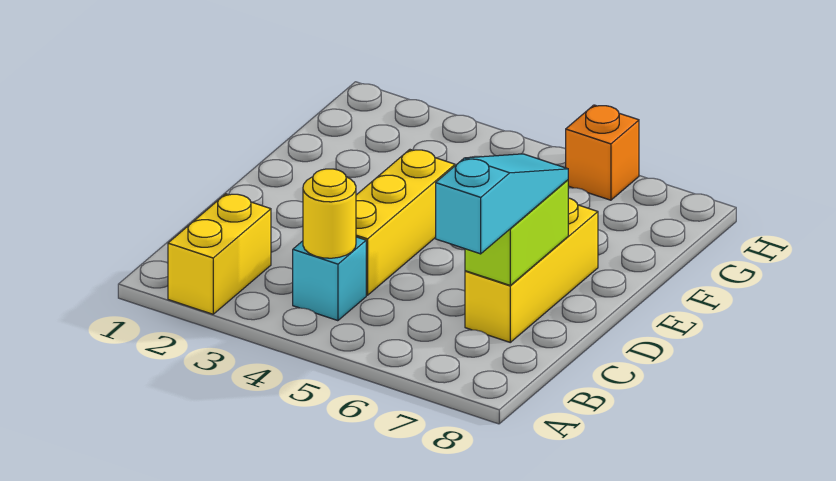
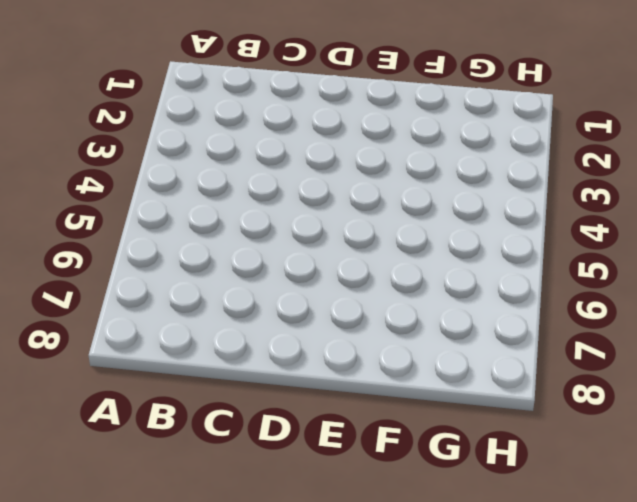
none -> yellow brick A2:B2 level 1
none -> cyan brick B4 level 1

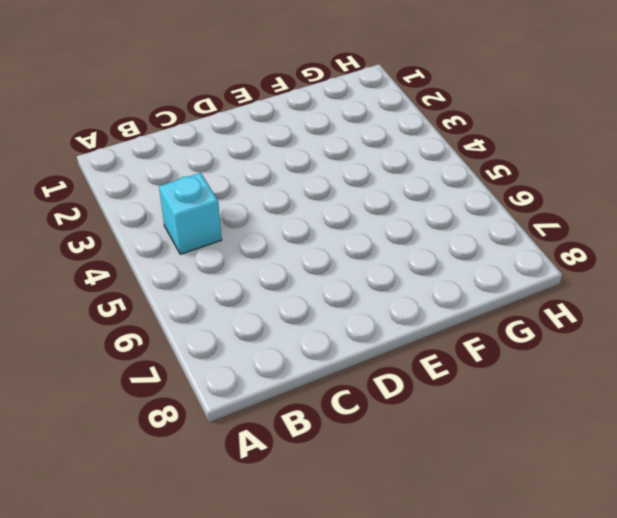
none -> yellow brick A2:B2 level 1
none -> yellow brick C4:E4 level 1

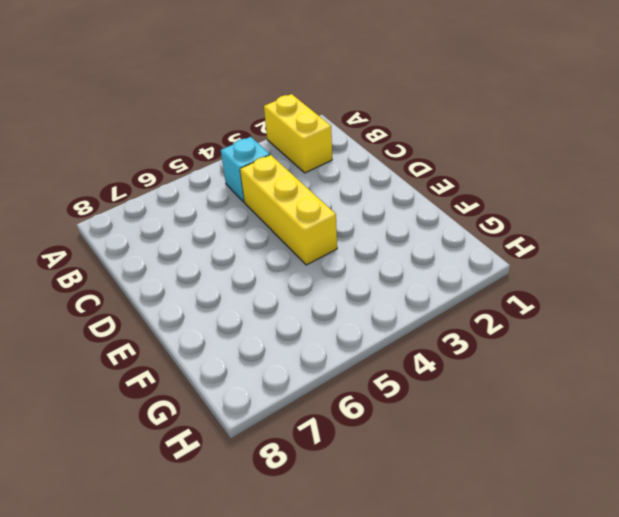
none -> yellow brick C7:E7 level 1
none -> orange brick H6 level 1

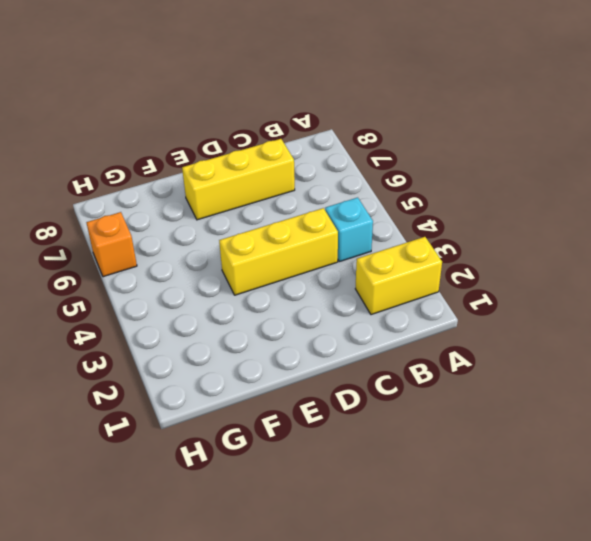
none -> yellow round brick B4 level 2
none -> lime brick C7:D7 level 2

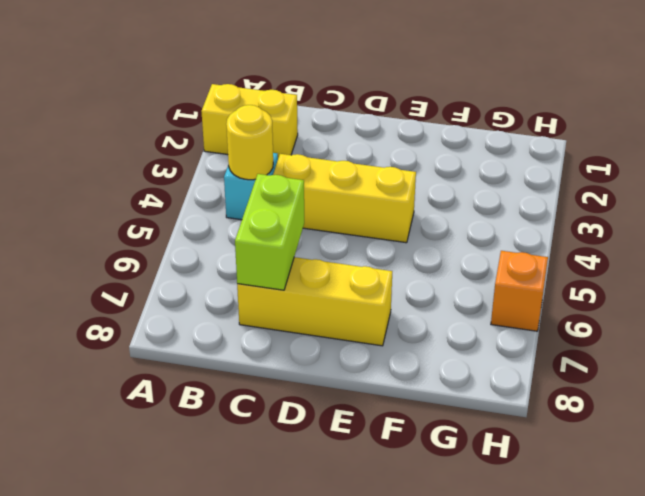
lime brick C6:C7 level 2 -> lime brick C7:D7 level 2
none -> cyan slope B7:D7 level 3 top B

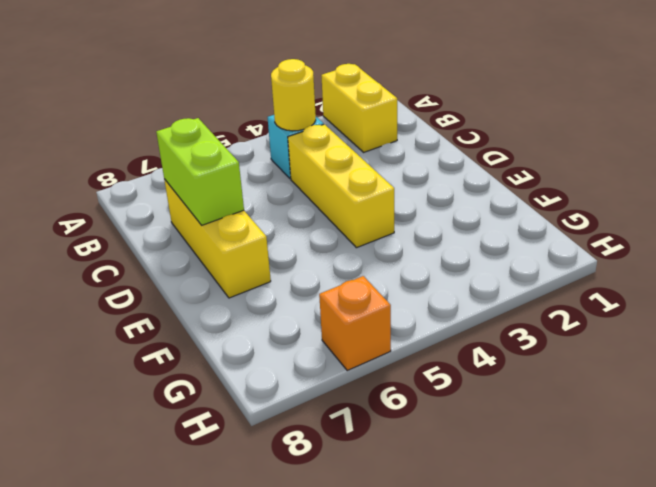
none -> cyan slope B7:D7 level 3 top B

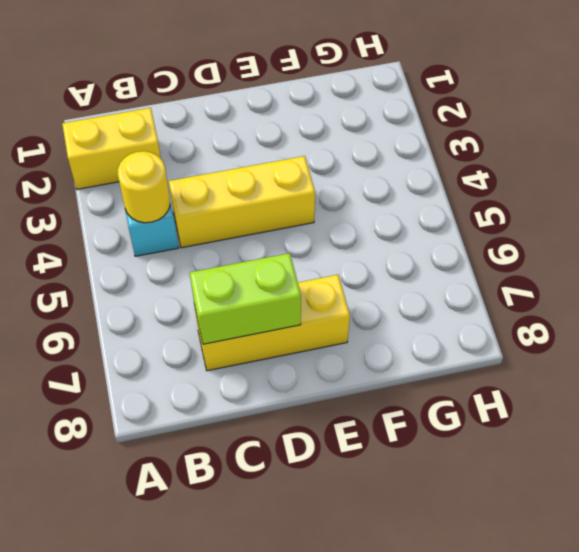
none -> orange brick H6 level 1
none -> cyan slope B7:D7 level 3 top B

